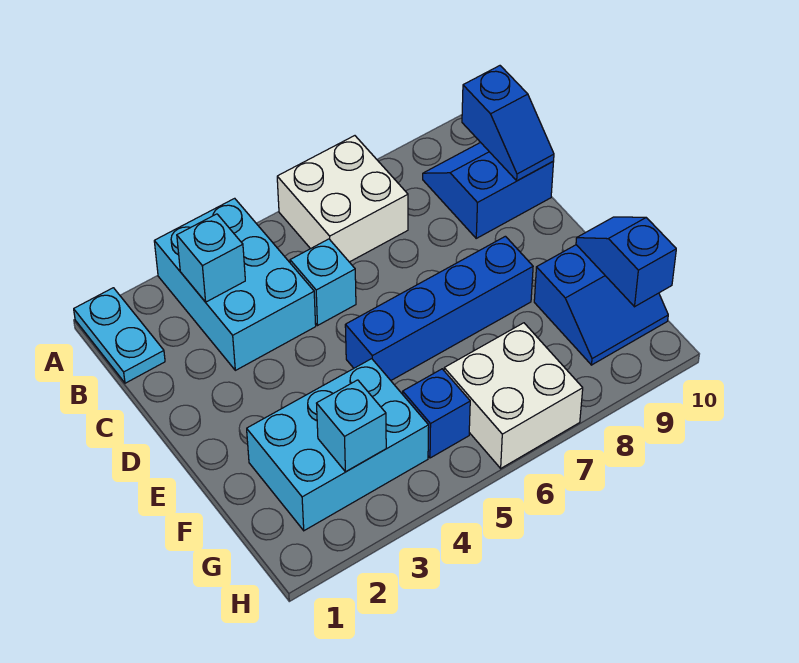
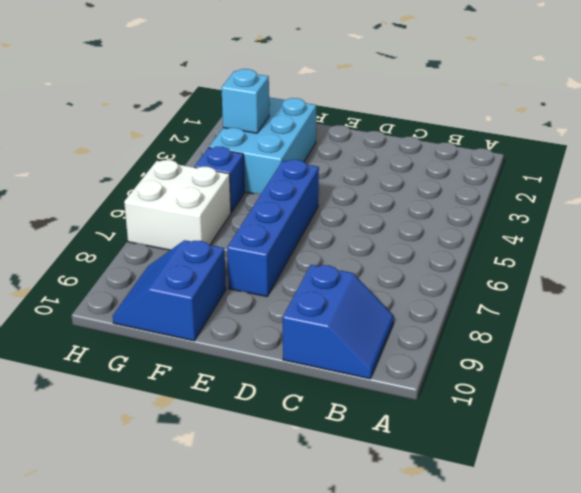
none -> cyan plate A1:B1 level 1
none -> cyan brick A3:C4 level 1
none -> white brick A6:B7 level 1

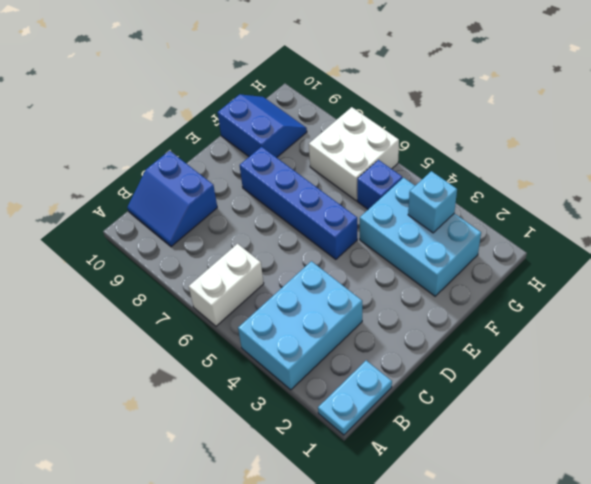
white brick A6:B6 level 1 -> white brick A6:B7 level 1
none -> cyan brick C5 level 1
none -> cyan brick B3 level 2
none -> blue slope B10:C10 level 2 top B

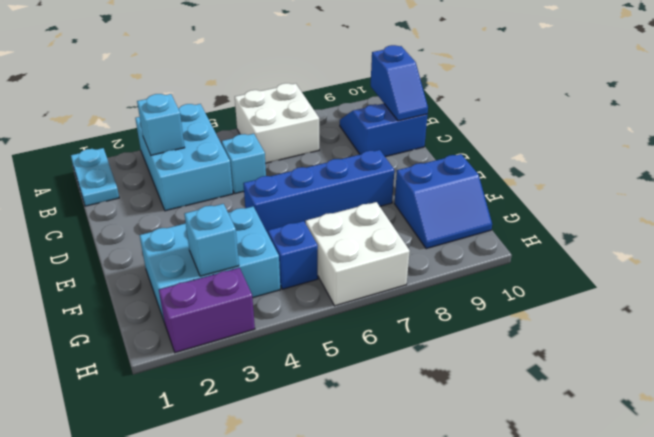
purple brick H2:H3 level 1 -> none
none -> blue slope F10:G10 level 2 top G

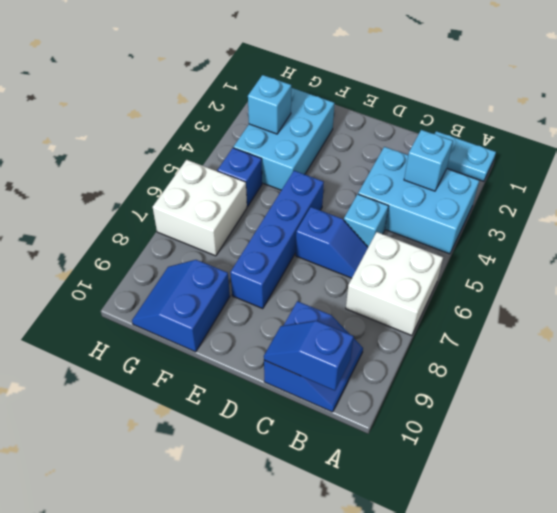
blue slope C6:D6 level 1 top D -> blue slope F10:G10 level 2 top G

